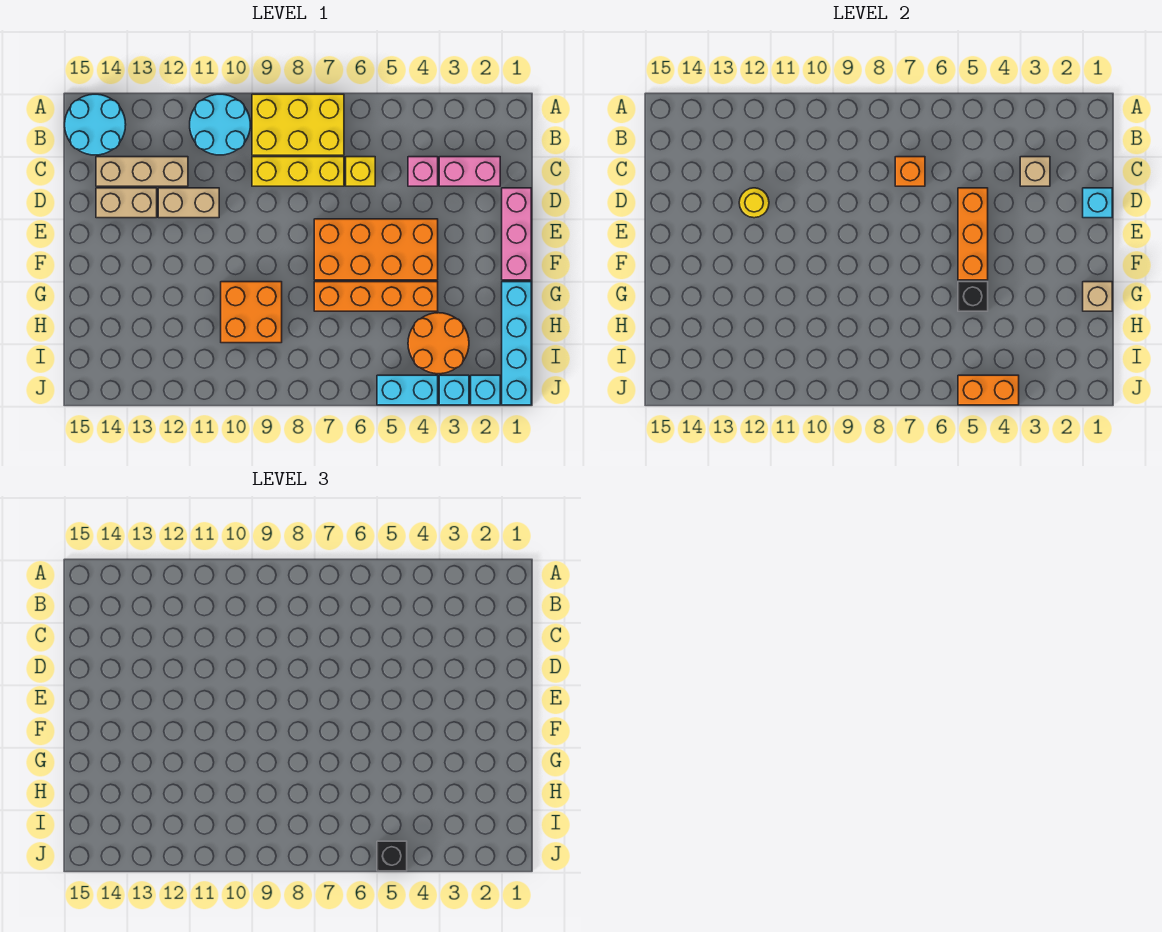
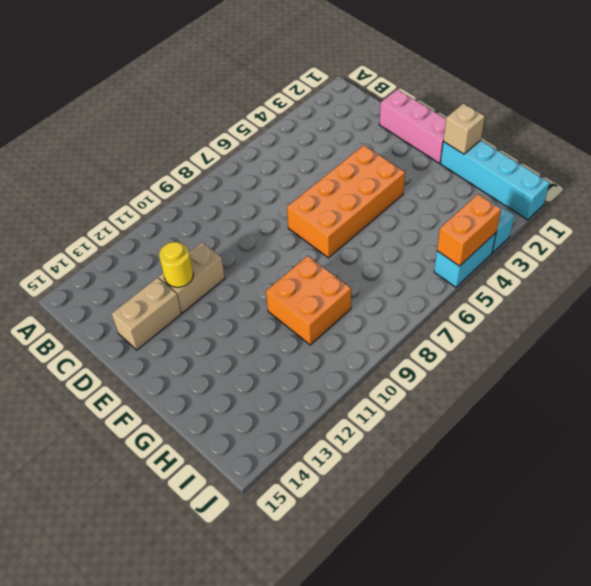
none -> yellow brick A7:B9 level 1
none -> cyan round brick A10:B11 level 1
none -> cyan round brick A14:B15 level 1

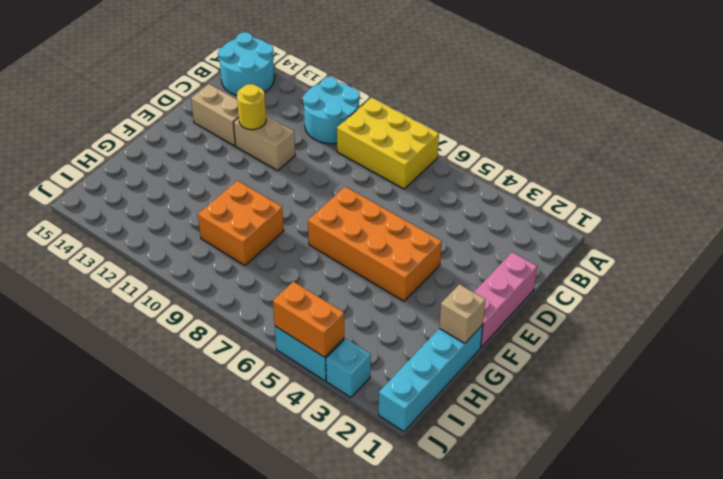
none -> pink brick C2:C3 level 1
none -> pink brick C4 level 1
none -> yellow brick C6 level 1

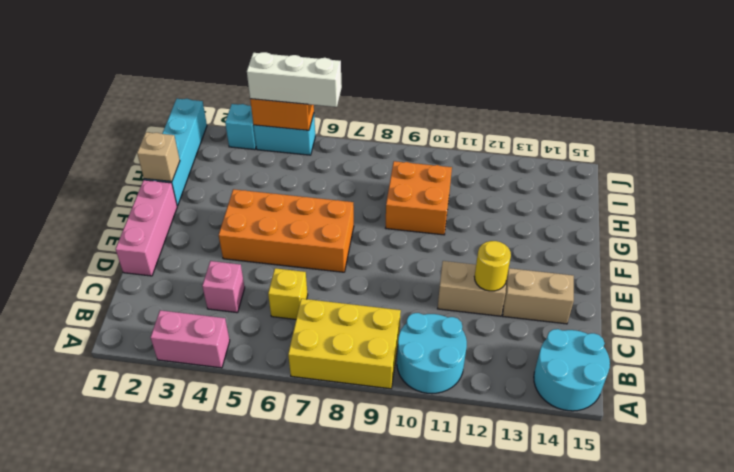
pink brick A3:A4 level 1 -> pink brick C2:C3 level 1
white brick J4:J6 level 3 -> black brick J5 level 3
none -> yellow brick C7:C9 level 1
none -> tan brick C12:C14 level 1
none -> orange brick G4:G7 level 1

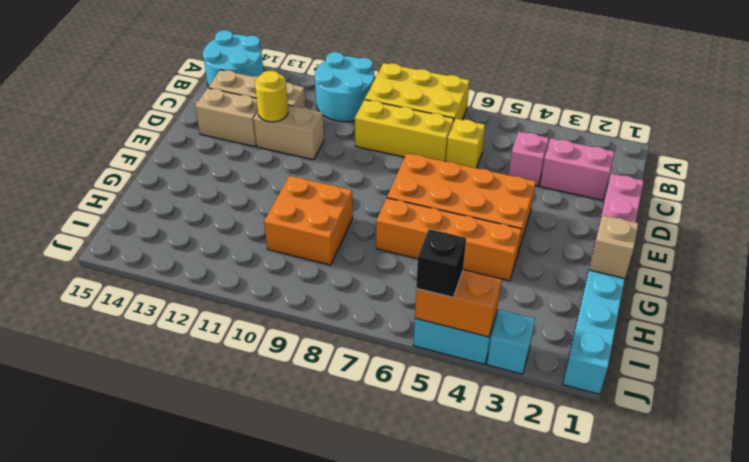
none -> orange round brick H3:I4 level 1
none -> cyan brick J2 level 1
none -> tan brick C3 level 2

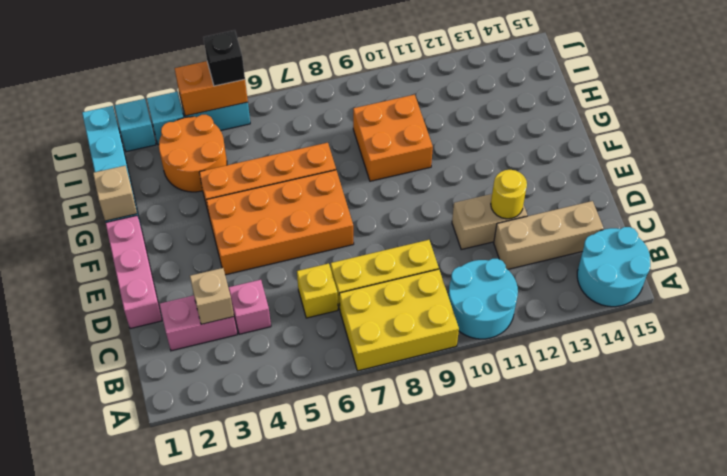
none -> tan brick D13:D14 level 1
none -> orange brick C7 level 2
none -> cyan brick D1 level 2

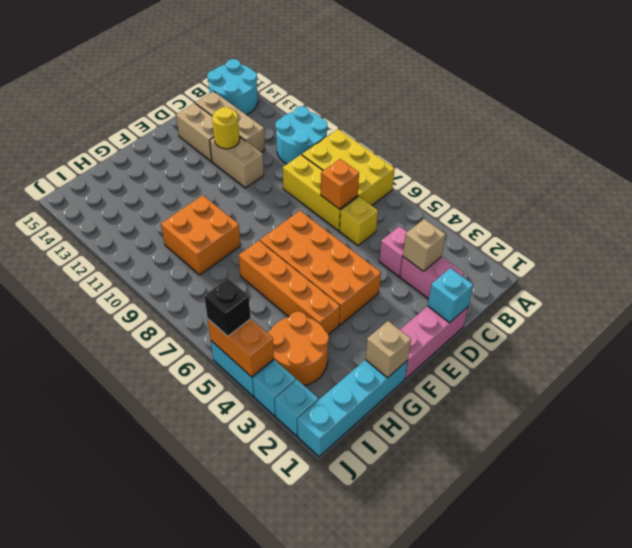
none -> orange brick D5:F5 level 2
none -> black brick G5 level 2

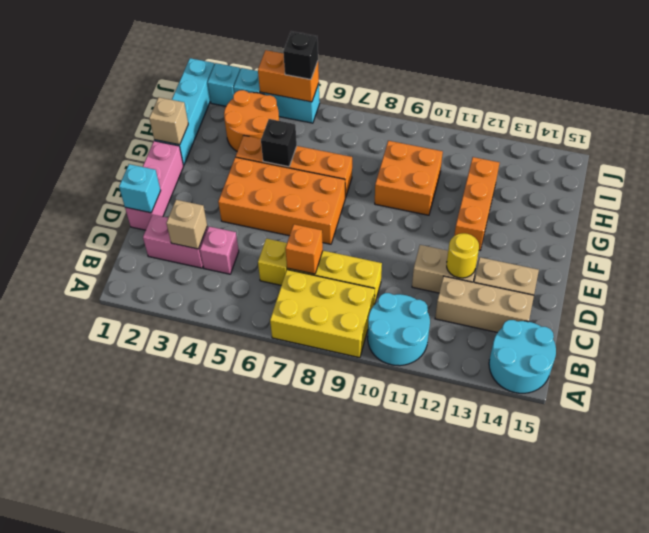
orange brick F12:H12 level 1 -> orange brick D5:F5 level 2

